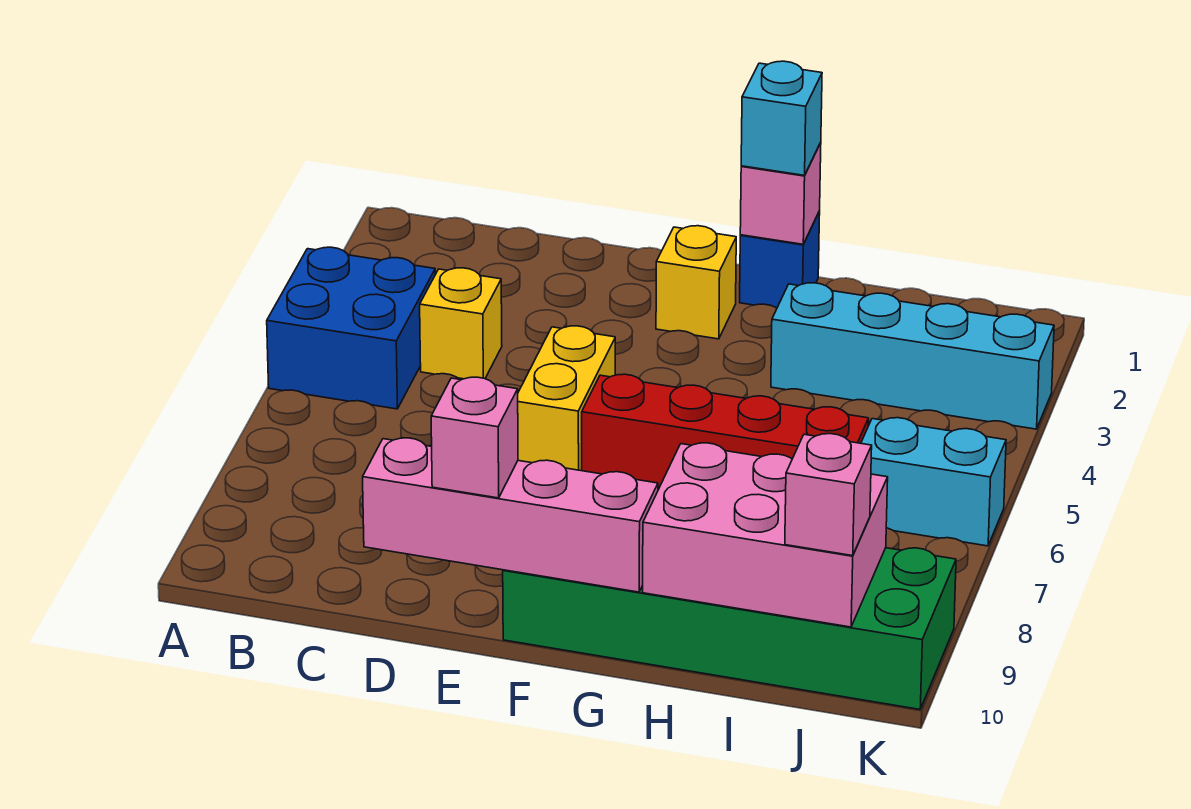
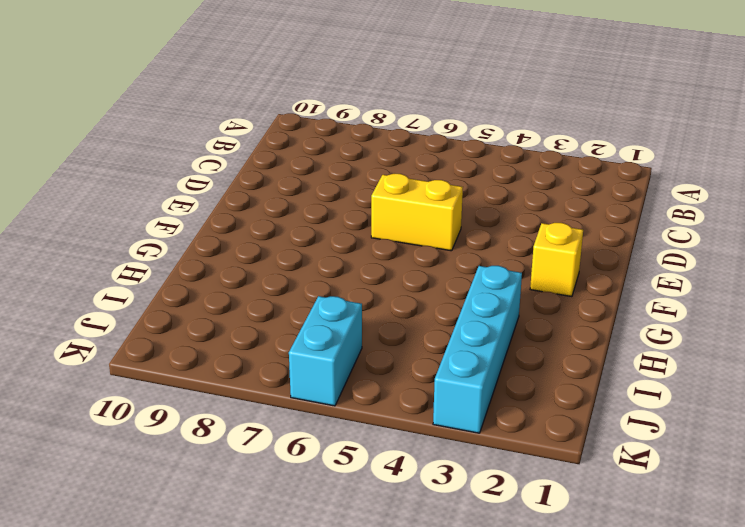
none -> blue brick A4:B5 level 1
none -> yellow brick C4 level 1
none -> red brick F6:I6 level 1

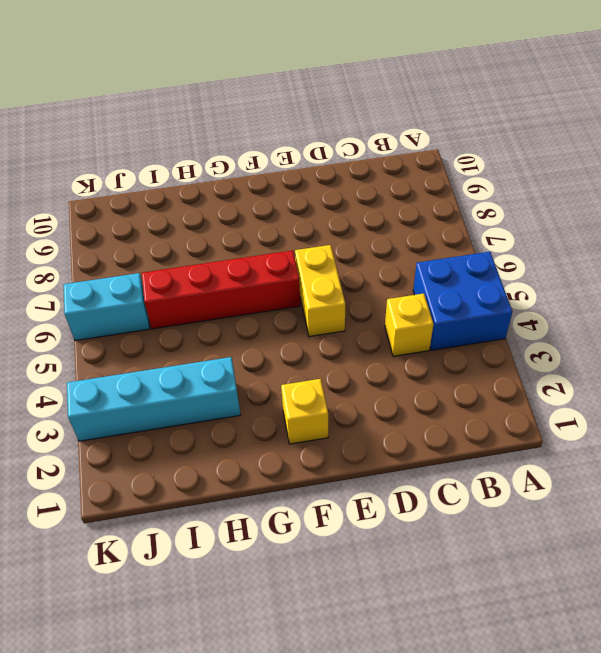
none -> green brick F9:K10 level 1
none -> blue brick G1 level 1
none -> pink brick D10:G10 level 2

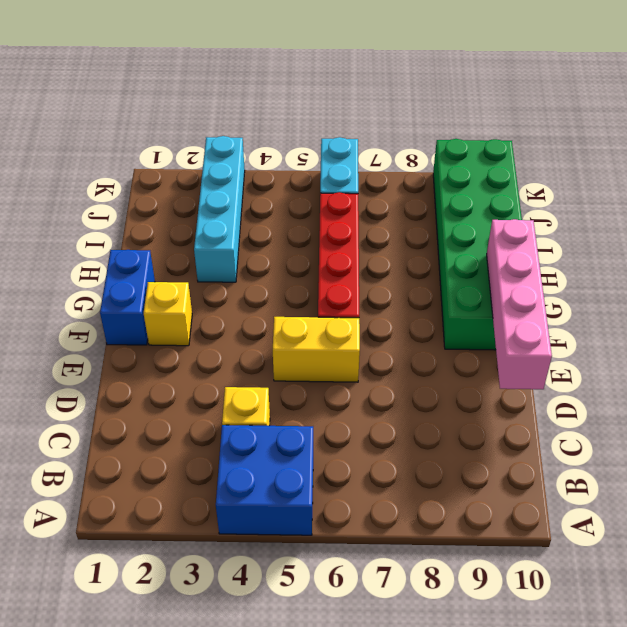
blue brick F1:G1 level 1 -> blue brick G1 level 1
none -> pink brick G1 level 2
none -> pink brick H9:J10 level 2
none -> pink brick E10 level 3

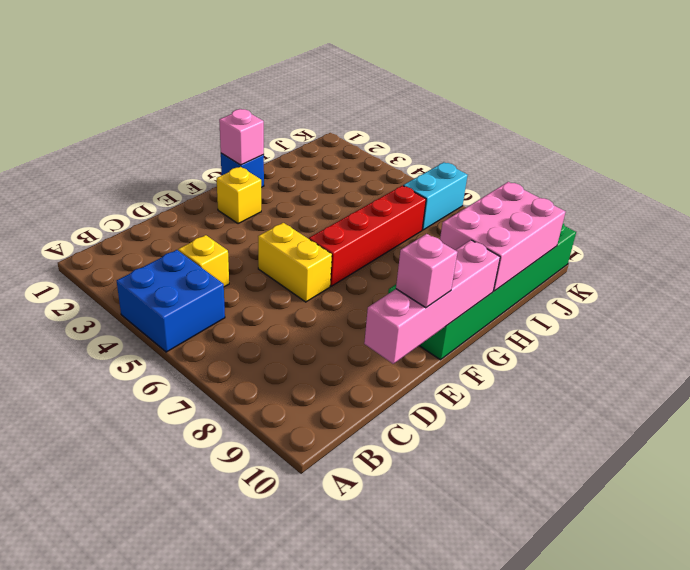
none -> cyan brick H3:K3 level 1
none -> cyan brick G1 level 3
none -> pink brick J10 level 3

